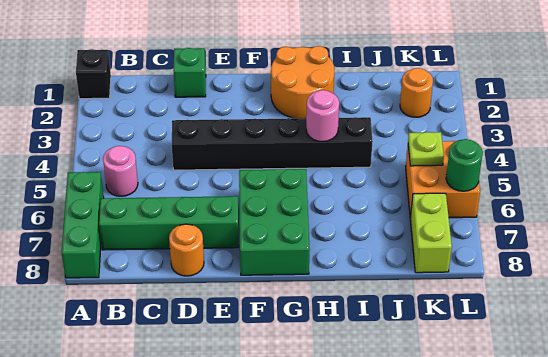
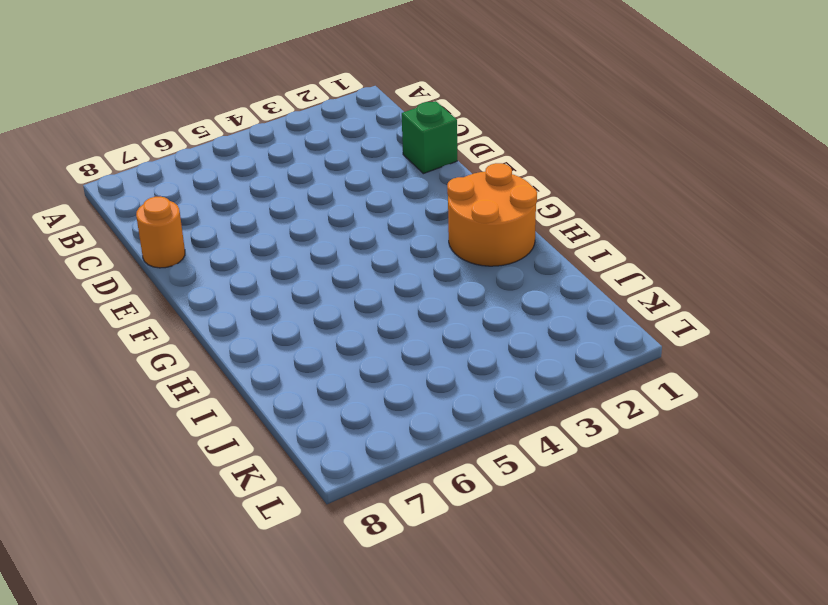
none -> black brick A1 level 1
none -> green brick A6:A8 level 1
none -> pink round brick B5 level 1

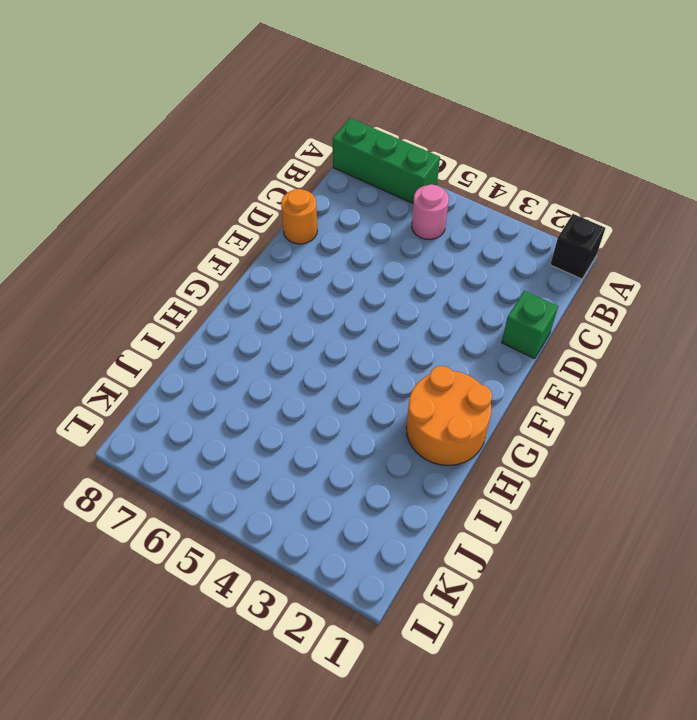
none -> green brick B7:E7 level 1
none -> black brick D4:I4 level 1
none -> green brick F6:G8 level 1

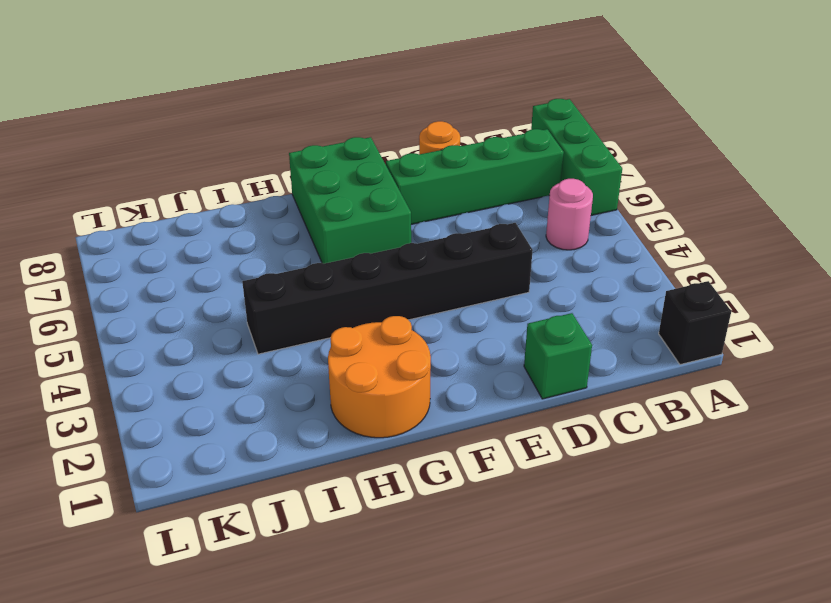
none -> orange round brick K2 level 1
none -> orange brick K5:L6 level 1
none -> lime brick K7:K8 level 1

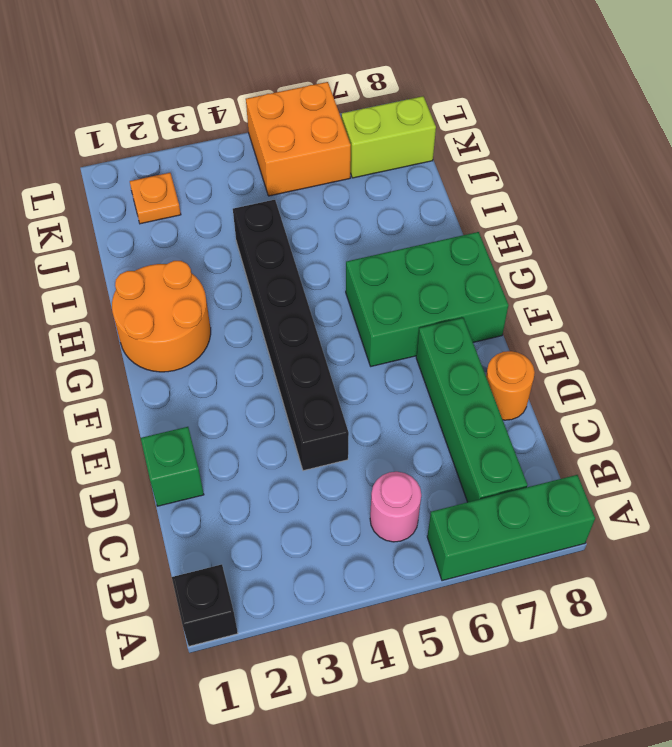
orange plate K2 level 1 -> orange round brick K2 level 1
none -> pink round brick H4 level 2
none -> lime plate K5 level 2
none -> green round brick L6 level 2

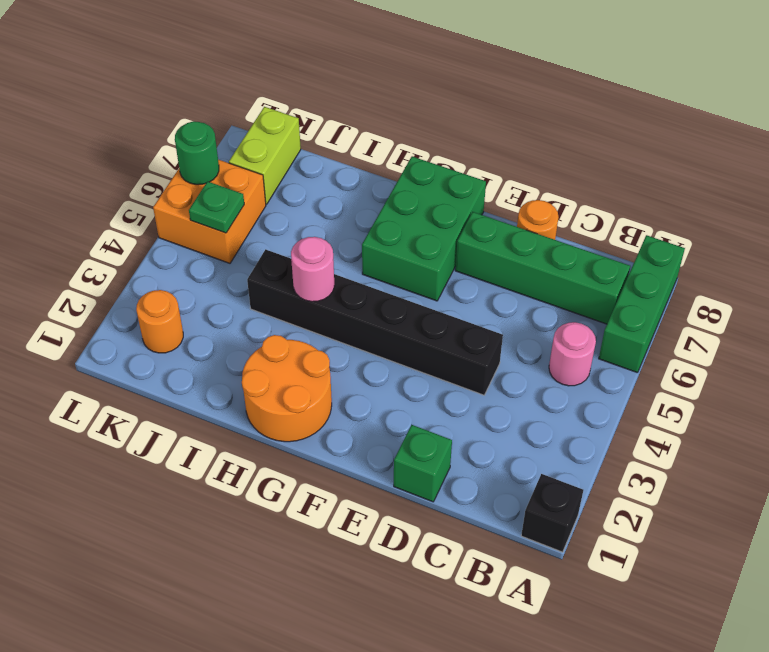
green plate K5 level 2 -> lime plate K5 level 2

